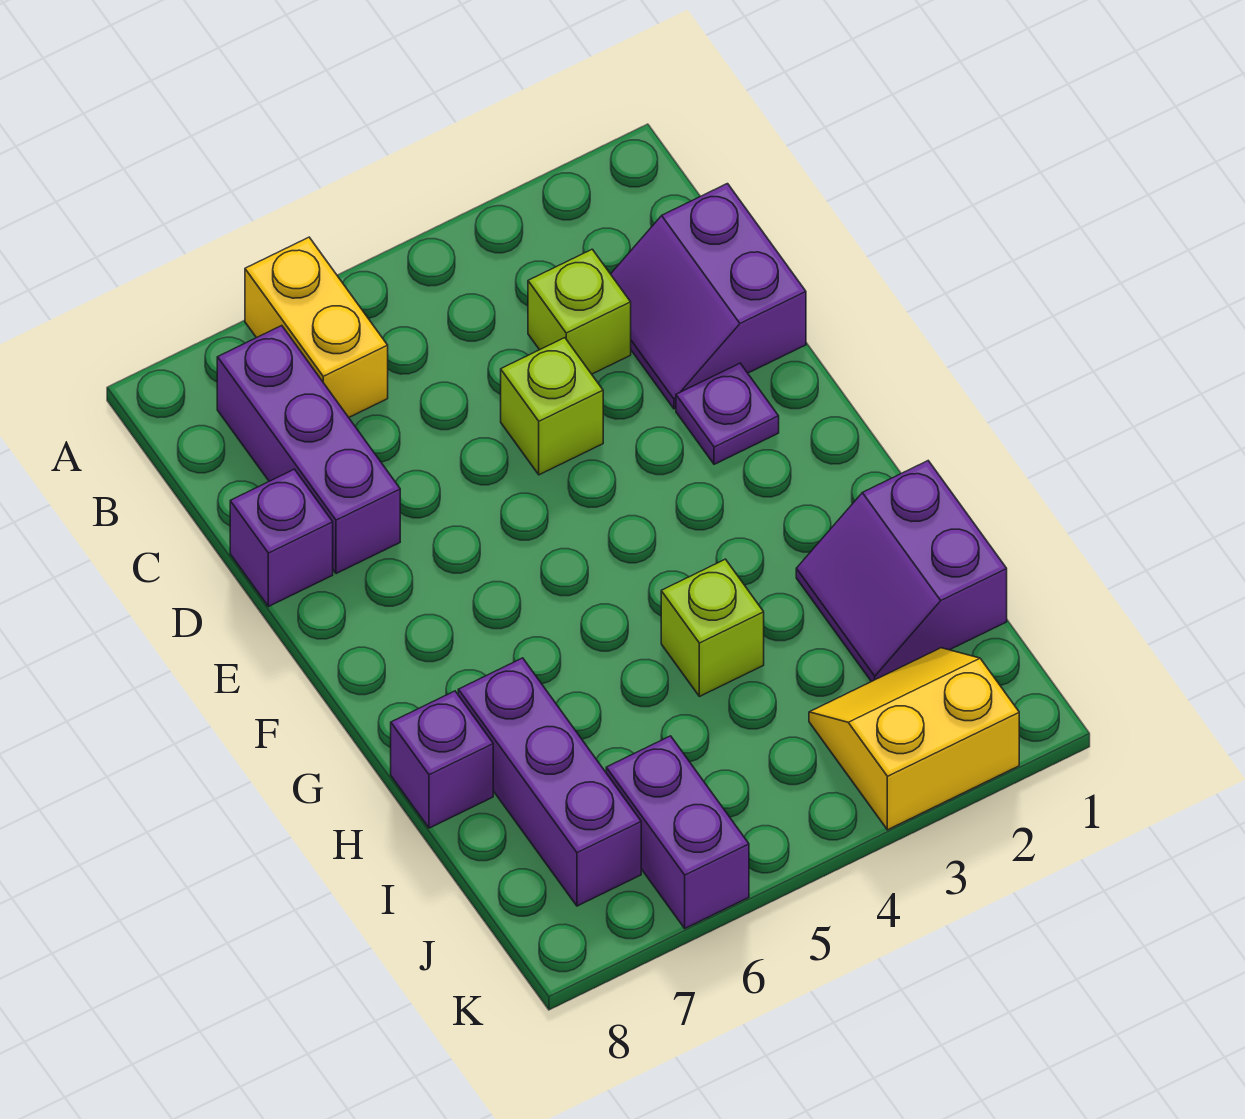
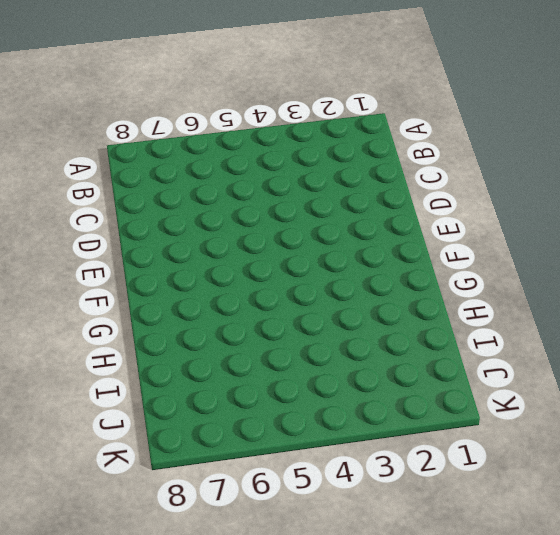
none -> yellow brick A6:B6 level 1
none -> purple brick B7:D7 level 1
none -> purple slope C1:D2 level 1 top 1

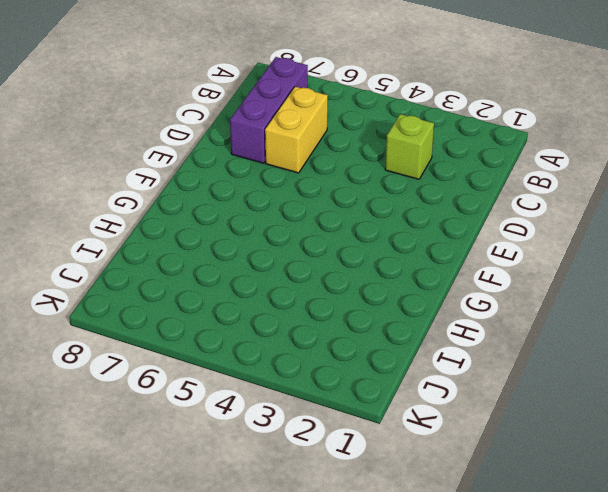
yellow brick C6:D6 level 1 -> yellow brick A6:B6 level 1
none -> purple slope C1:D2 level 1 top 1
none -> lime brick D4 level 1
none -> purple brick D8 level 1

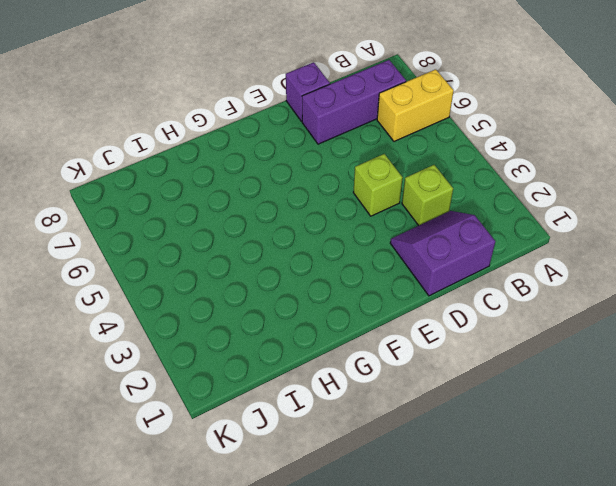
none -> purple plate E2 level 1
none -> purple slope H1:I2 level 1 top 1
none -> lime brick H4 level 1

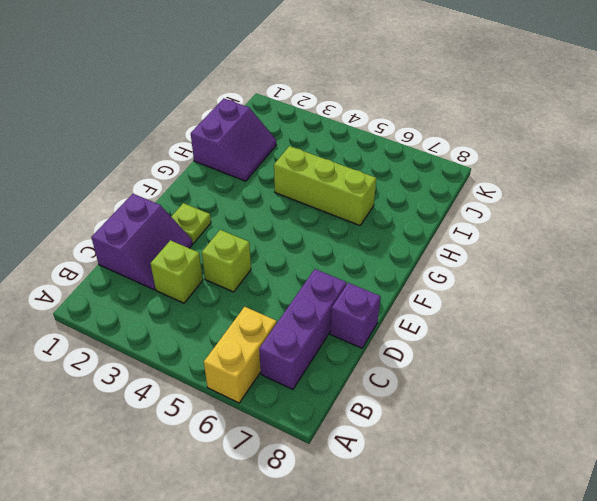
lime plate E2 level 1 -> purple plate E2 level 1
lime brick H4:H6 level 1 -> lime brick H4 level 1
none -> purple brick H7:J7 level 1
none -> purple brick H8 level 1
none -> yellow slope J2:K3 level 1 top K

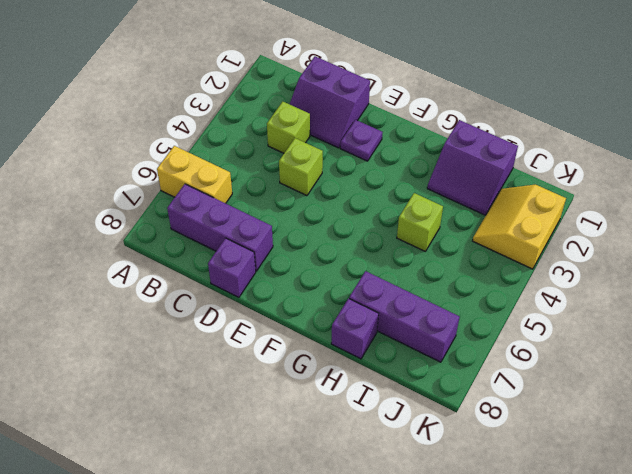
none -> purple brick J6:K6 level 1

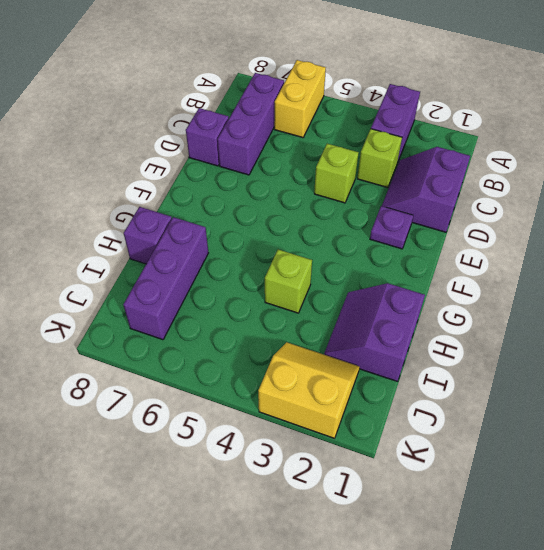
purple brick A3:B3 level 1 -> purple brick J6:K6 level 1

